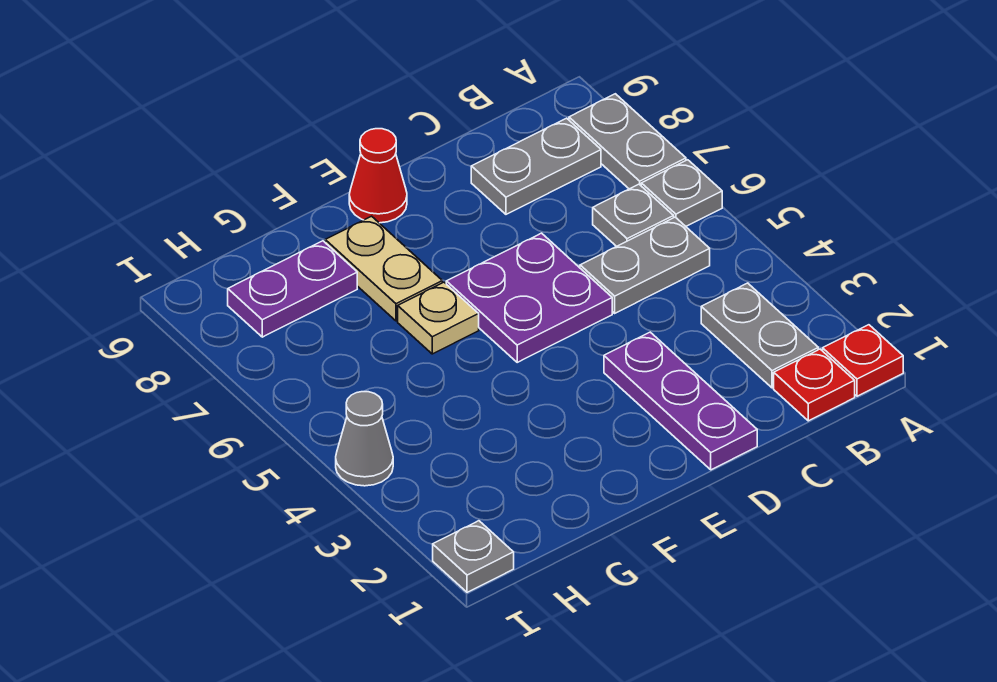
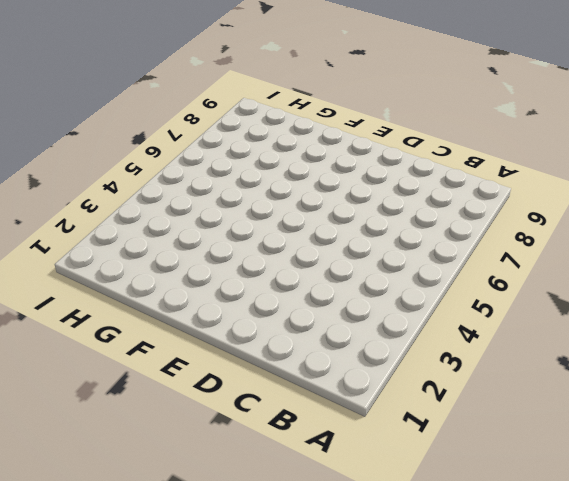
none -> red plate A1 level 1
none -> grey plate A6 level 1
none -> grey plate A7:A8 level 1

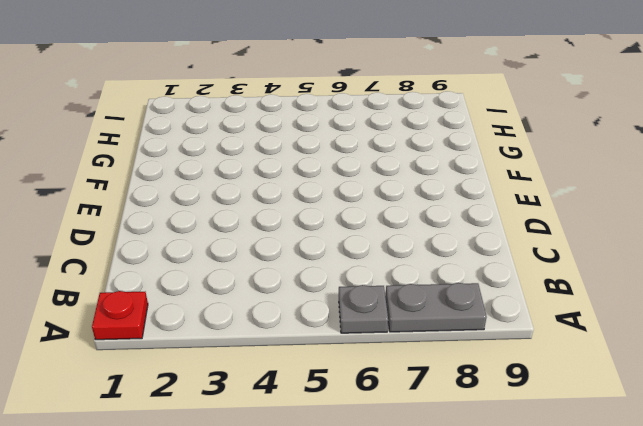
none -> red plate B1 level 1
none -> grey plate B2:B3 level 1
none -> grey plate B5:C5 level 1

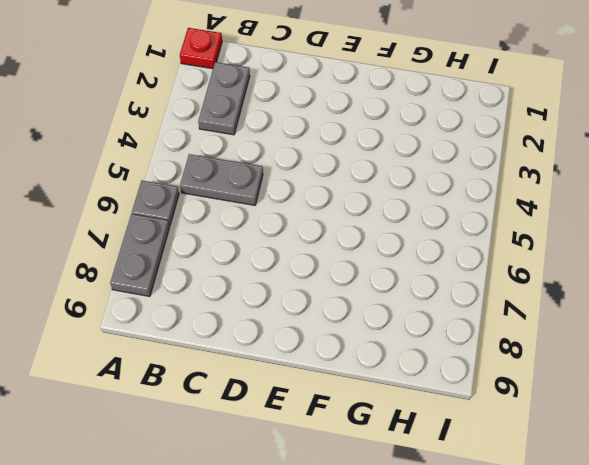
none -> red plate B1 level 1
none -> grey plate B6 level 1
none -> grey plate B8:C8 level 1

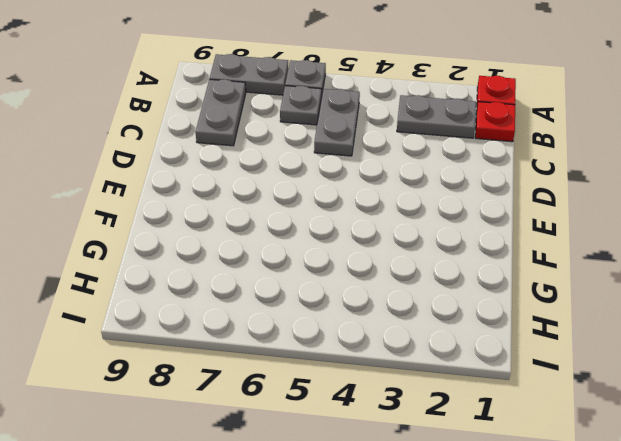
none -> purple plate D1:D3 level 1
none -> purple plate D5:E6 level 1
none -> red cone E9 level 1

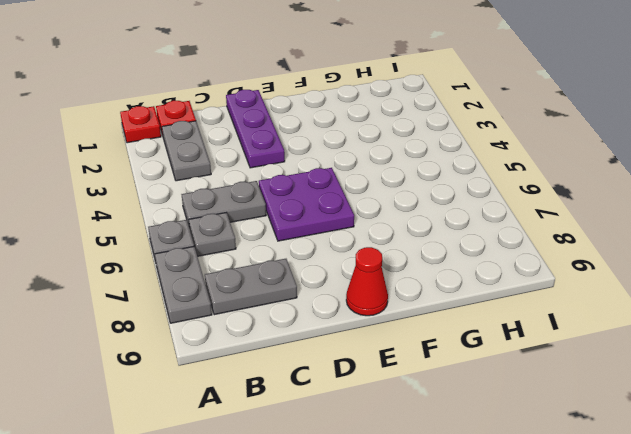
none -> tan plate F6 level 1
none -> tan plate F7:F8 level 1
none -> purple plate G8:H8 level 1

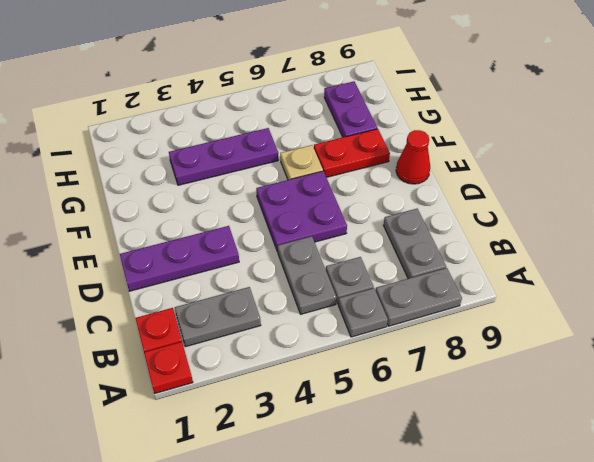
red plate F7:F8 level 1 -> tan plate F7:F8 level 1
purple plate G3:G5 level 1 -> none
none -> grey plate I1 level 1
none -> grey cone I4 level 1

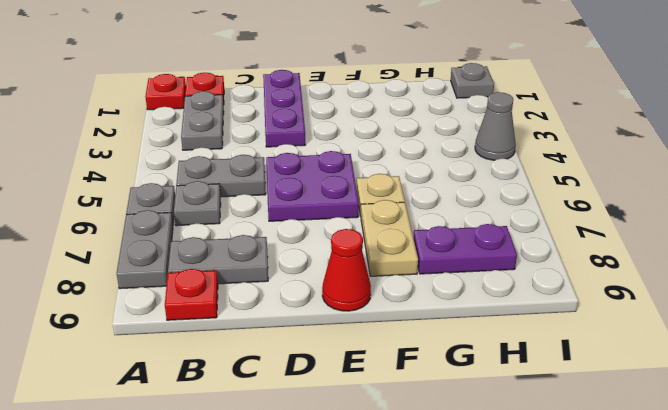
red plate B9 level 1 -> none

